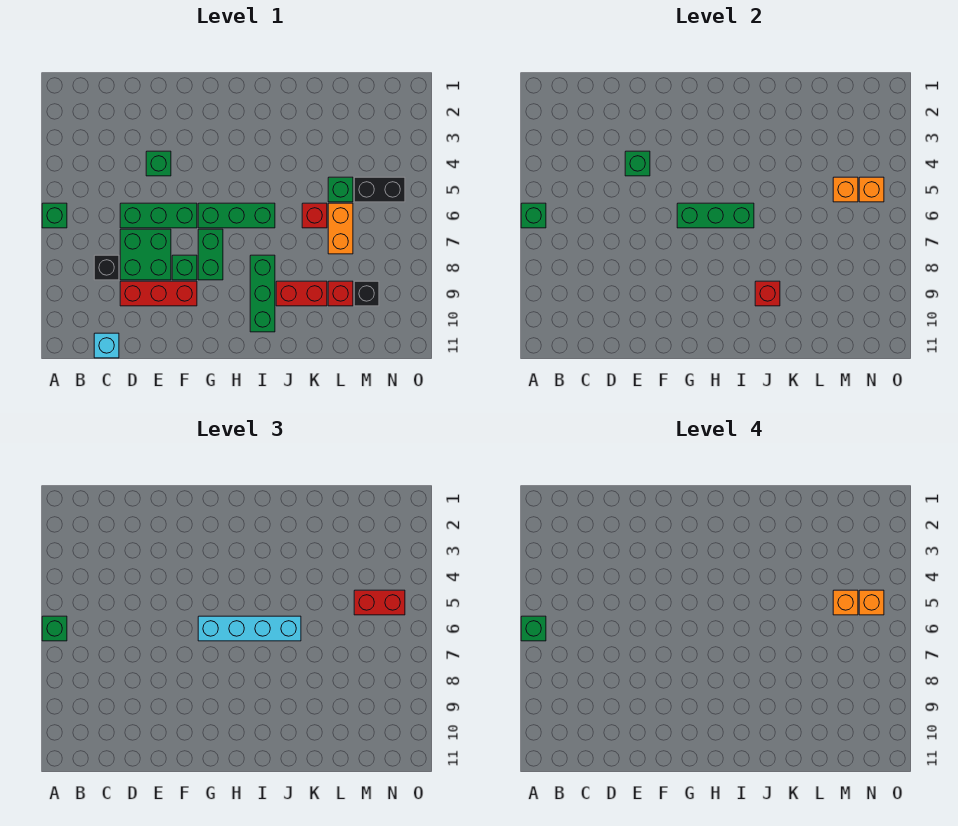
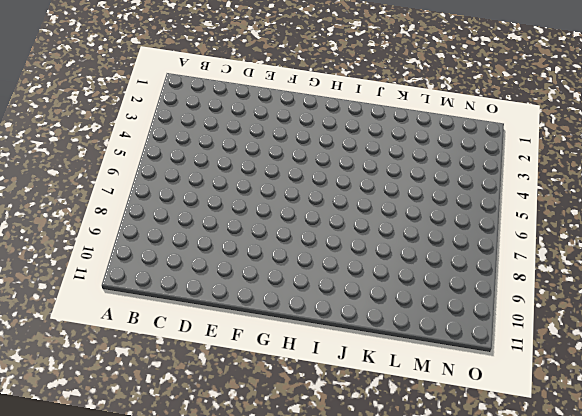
none -> green brick A6 level 1
none -> black brick C8 level 1
none -> cyan brick C11 level 1
none -> green brick D6:F6 level 1

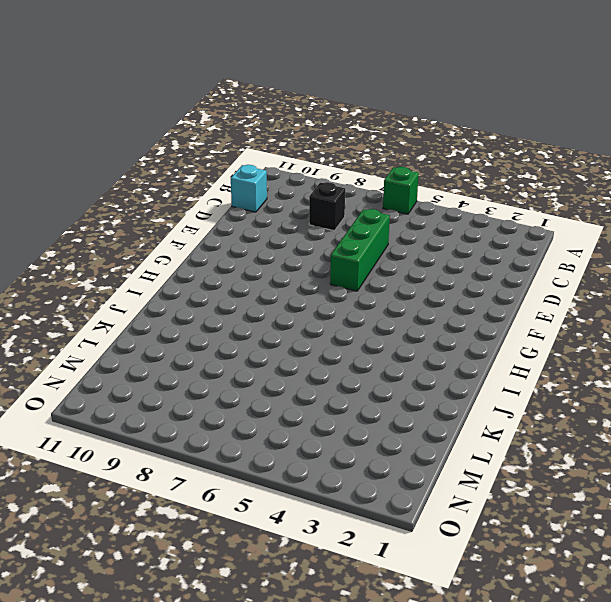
none -> green brick D7:E8 level 1
none -> red brick D9:F9 level 1
none -> green brick E4 level 1
none -> green brick F8 level 1

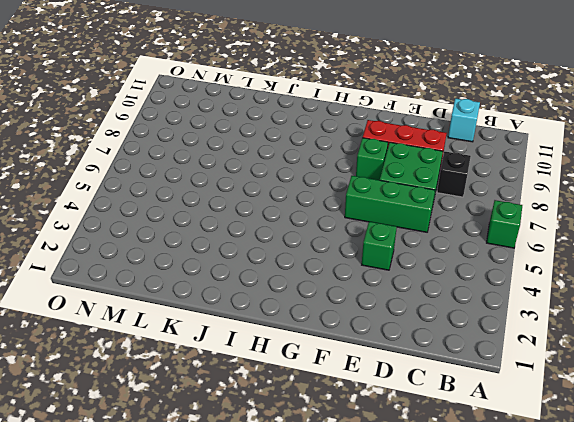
none -> green brick G6:I6 level 1
none -> green brick G7:G8 level 1
none -> green brick I8:I10 level 1
none -> red brick J9:K9 level 1

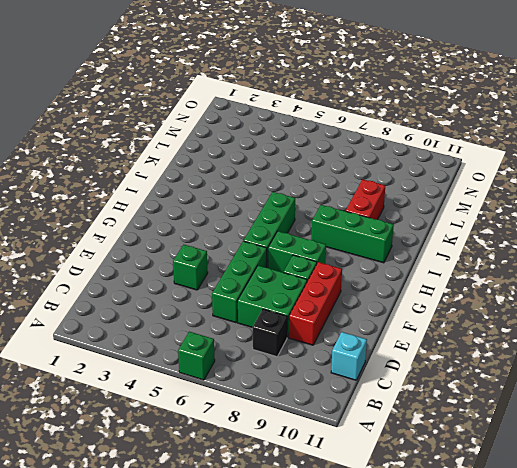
none -> red brick K6 level 1
none -> green brick L5 level 1
none -> orange brick L6:L7 level 1
none -> red brick L9 level 1

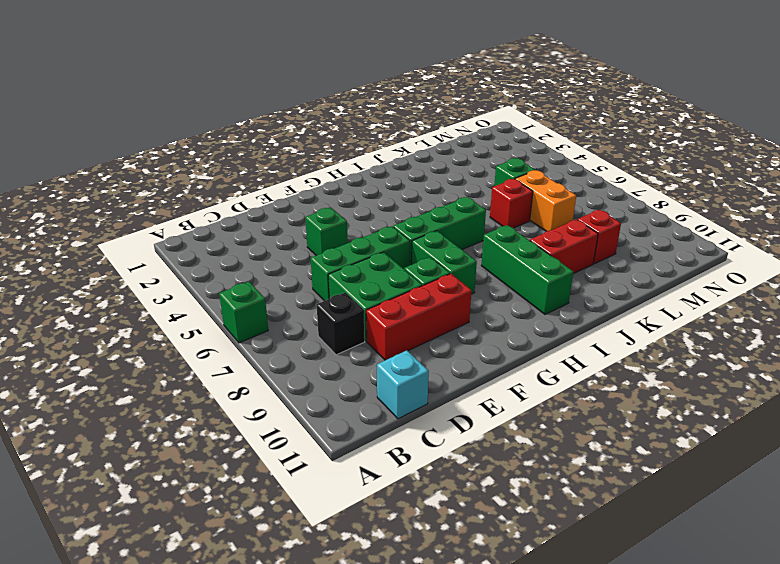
none -> black brick M5:N5 level 1
none -> black brick M9 level 1
none -> green brick A6 level 2
none -> green brick E4 level 2

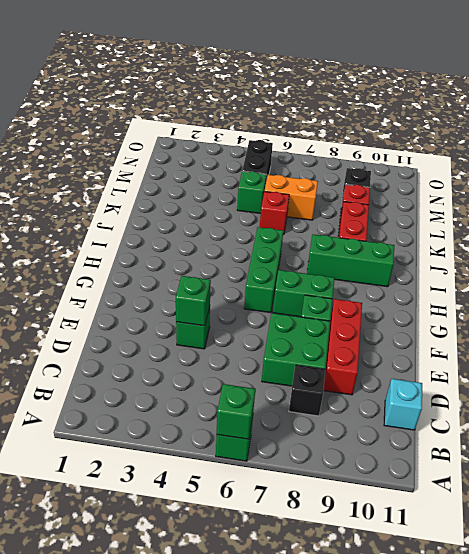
none -> green brick D6:F6 level 1
none -> green brick G6:I6 level 2
none -> red brick J9 level 2
none -> orange brick M5 level 2

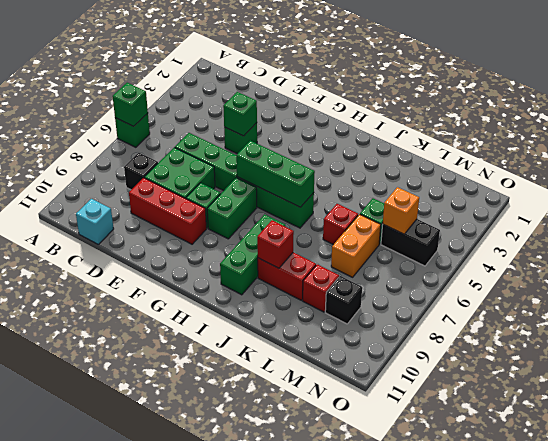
none -> orange brick N5 level 2
none -> green brick A6 level 3
none -> cyan brick G6:J6 level 3
none -> red brick M5:N5 level 3

